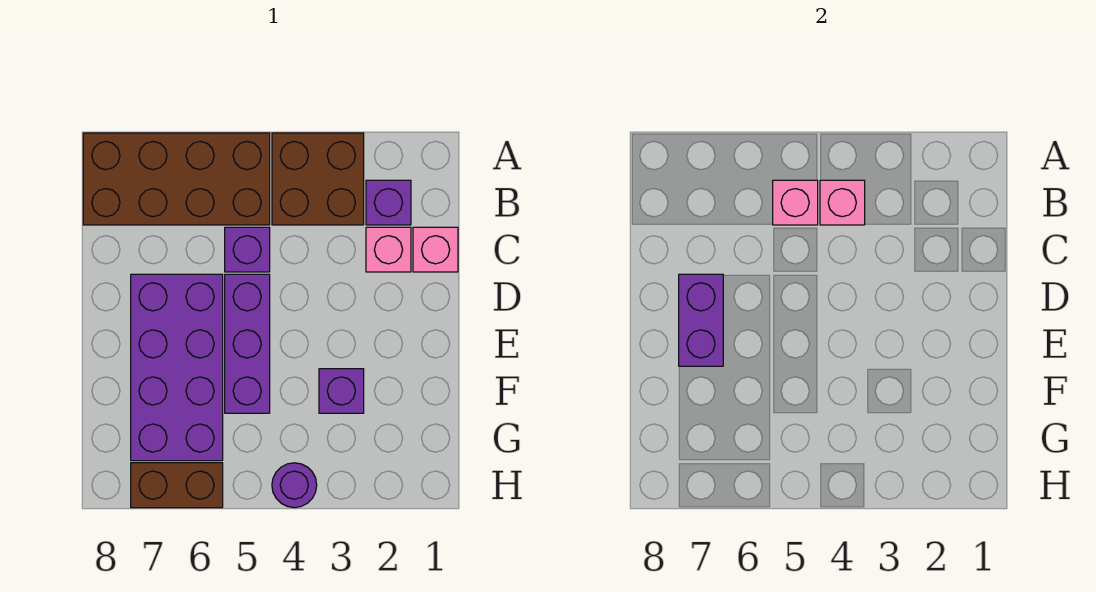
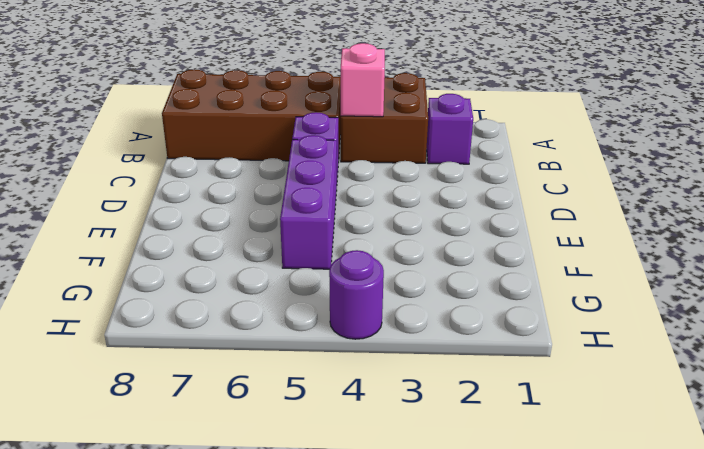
none -> pink brick C1 level 1
none -> pink brick C2 level 1
none -> purple brick D6:G7 level 1

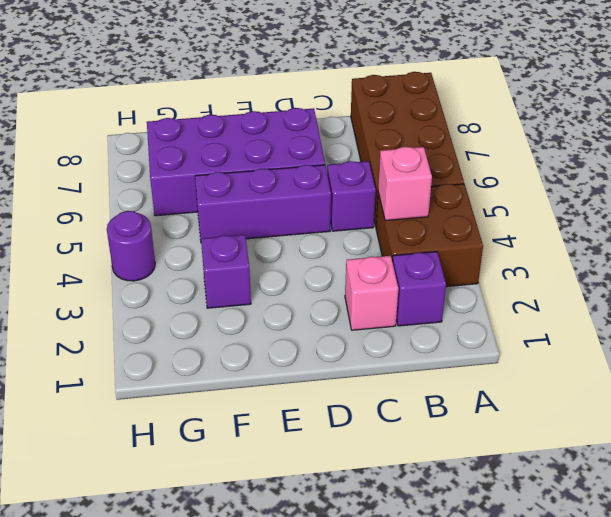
none -> pink brick C1 level 1
none -> brown brick H6:H7 level 1
none -> pink brick B5 level 2

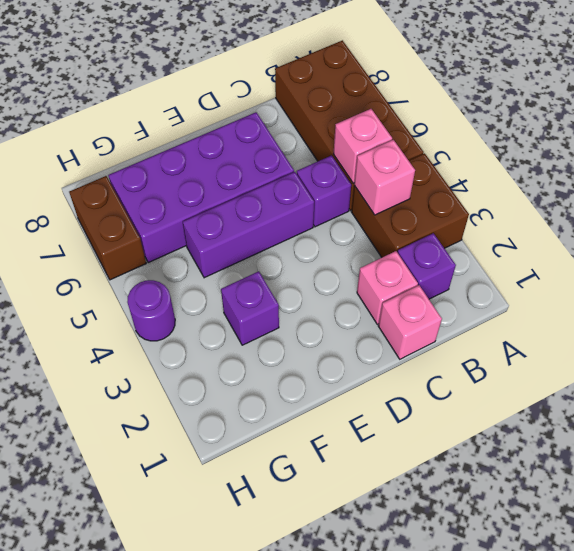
none -> purple brick D7:E7 level 2

